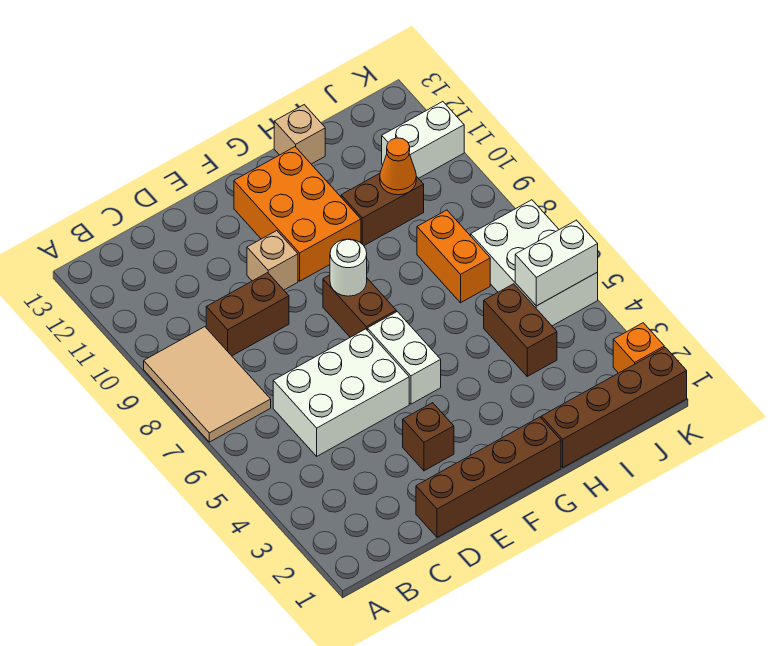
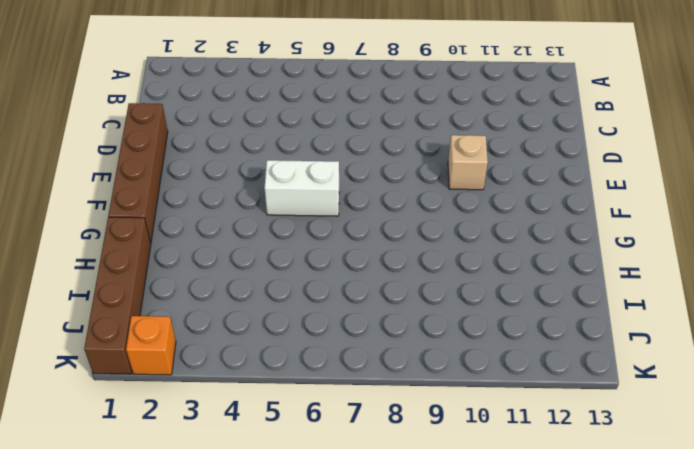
none -> tan tile A7:B9 level 1
none -> white brick C5:E6 level 1
none -> brown brick C9:D9 level 1

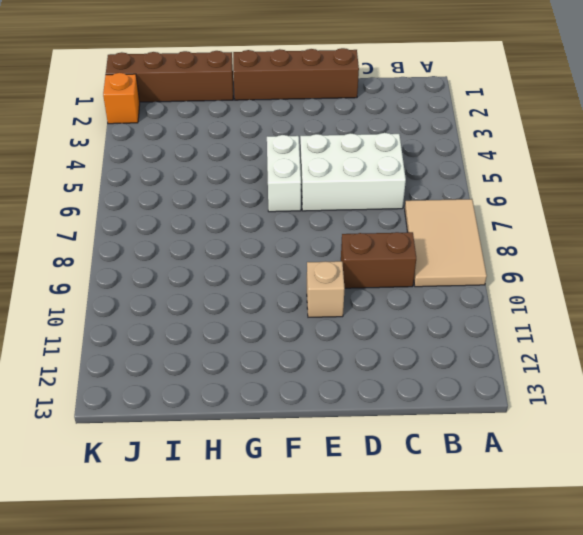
none -> brown brick E3 level 1
none -> brown brick F7:F8 level 1
none -> orange brick F10:G12 level 1

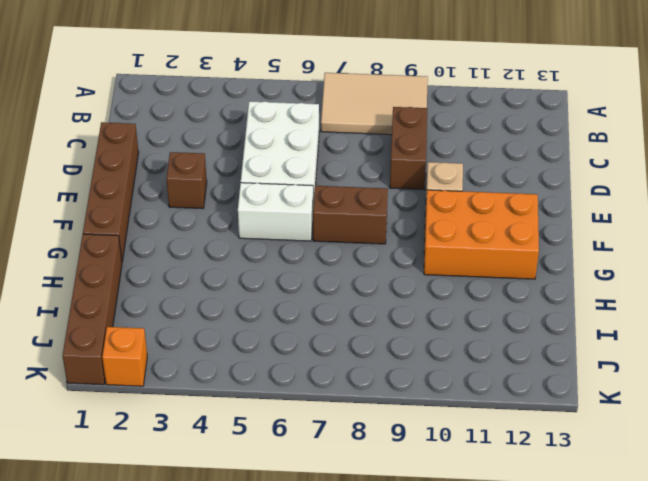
none -> brown brick H10:I10 level 1
none -> tan brick H13 level 1
none -> brown brick I4:I5 level 1

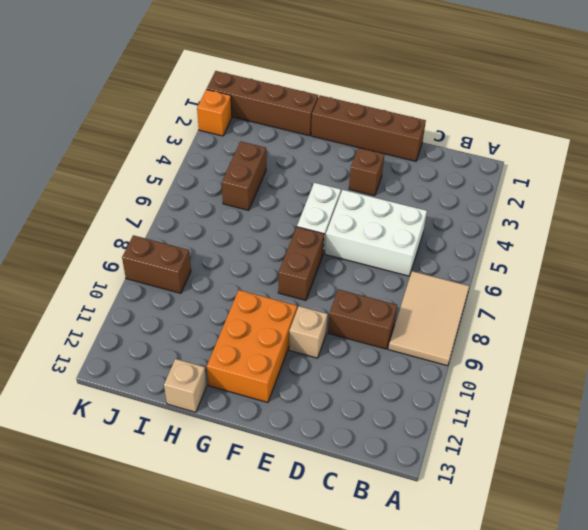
brown brick J9:K9 level 1 -> brown brick H10:I10 level 1
none -> orange brick I7:I8 level 1
none -> white brick J5:K7 level 1
none -> white brick J11:K11 level 1

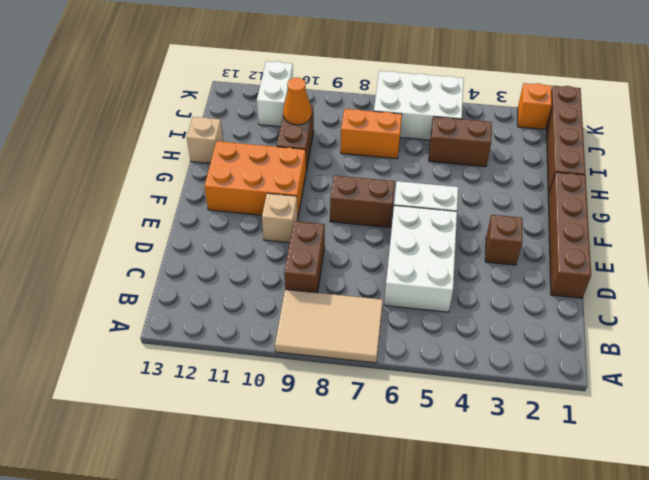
none -> white round brick F8 level 2
none -> white brick J5:K5 level 2

